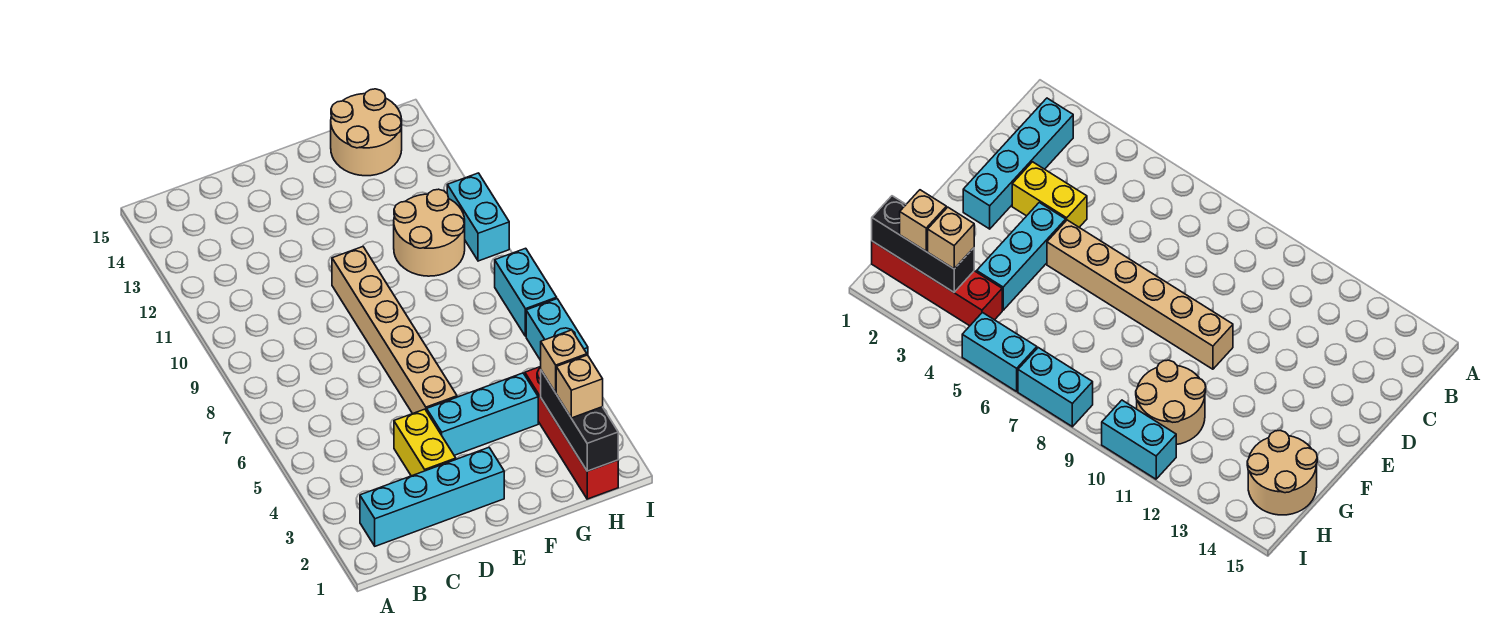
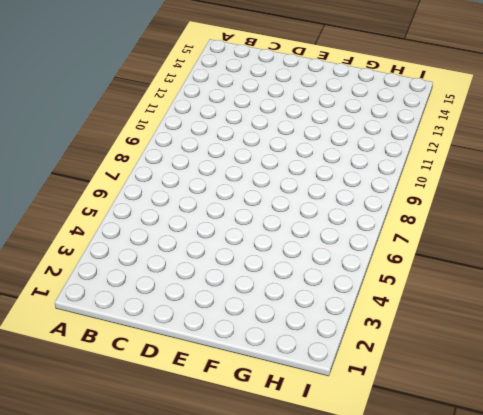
none -> cyan brick B2:E2 level 1
none -> yellow brick D3:D4 level 1
none -> cyan brick E4:G4 level 1

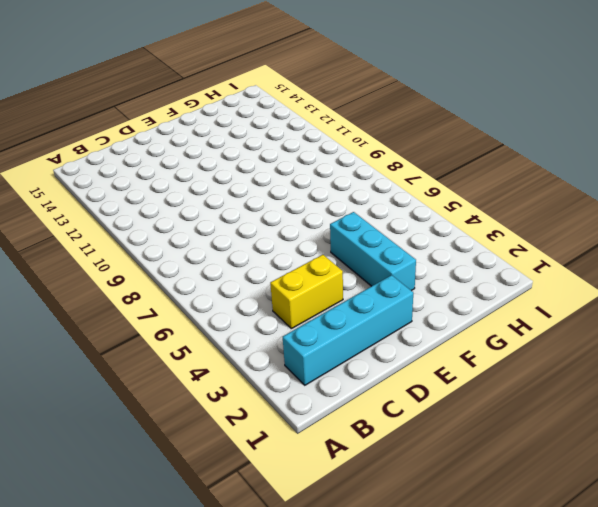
yellow brick C4:D4 level 1 -> yellow brick D3:D4 level 1
cyan brick F3:F5 level 1 -> cyan brick E4:G4 level 1
none -> tan brick E5:E10 level 1
none -> tan round brick G10:H11 level 1
none -> tan round brick G14:H15 level 1

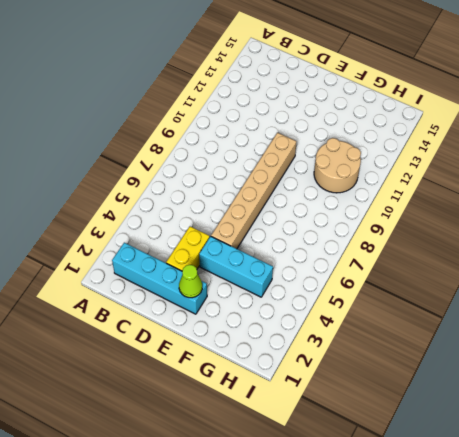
lime cone E2 level 2 -> none
none -> tan round brick G14:H15 level 1
none -> red brick H1:H4 level 1
none -> cyan brick I5:I6 level 1

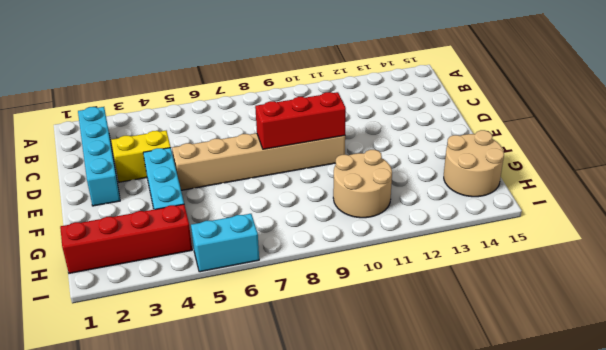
red brick E8:E10 level 2 -> none
none -> cyan brick I7:I8 level 1
none -> cyan brick I10:I11 level 1
none -> black brick H1:H3 level 2

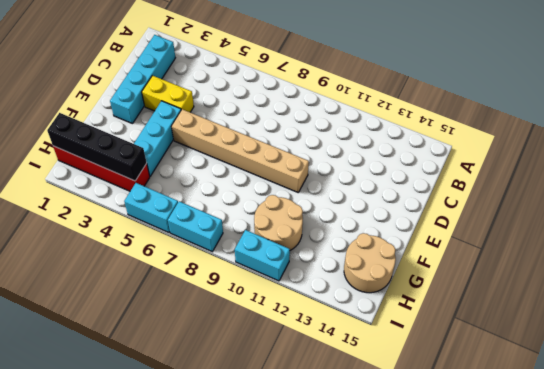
black brick H1:H4 level 2 -> black brick H1:H3 level 2
none -> tan brick H2 level 3
none -> tan brick H3 level 3

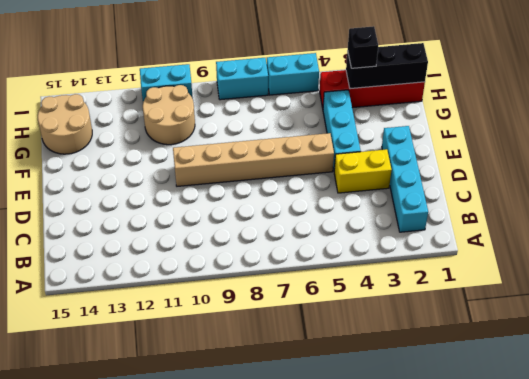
black brick H3 level 3 -> tan brick H3 level 3
none -> tan brick H2 level 3

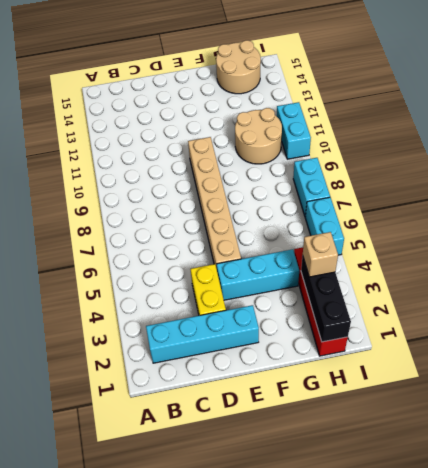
none -> tan brick H2 level 3

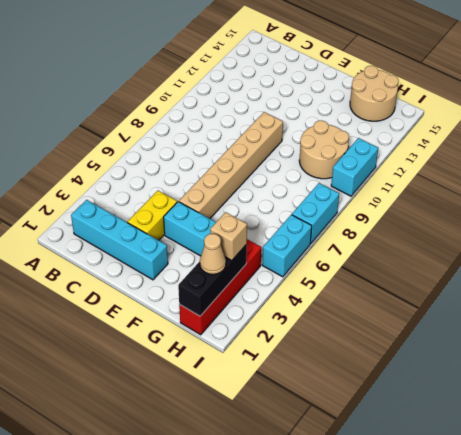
tan cone H2 level 3 -> tan brick H2 level 3

